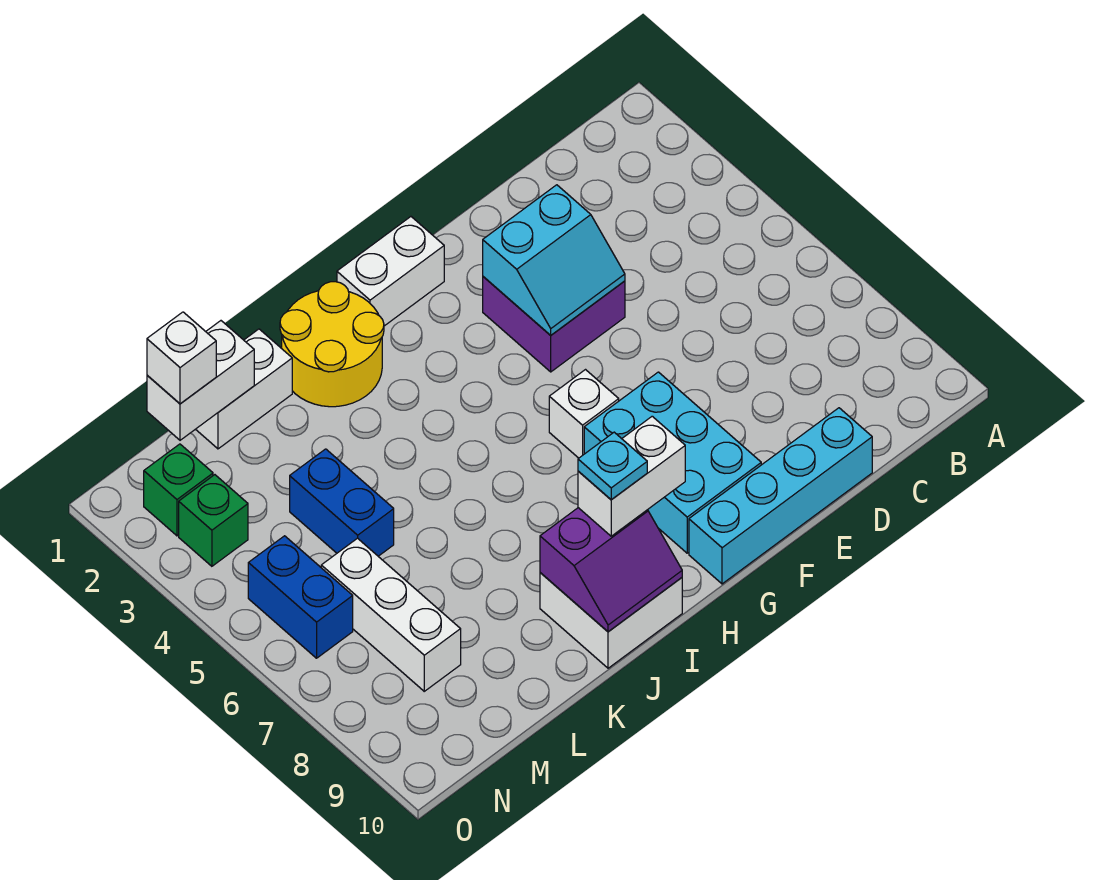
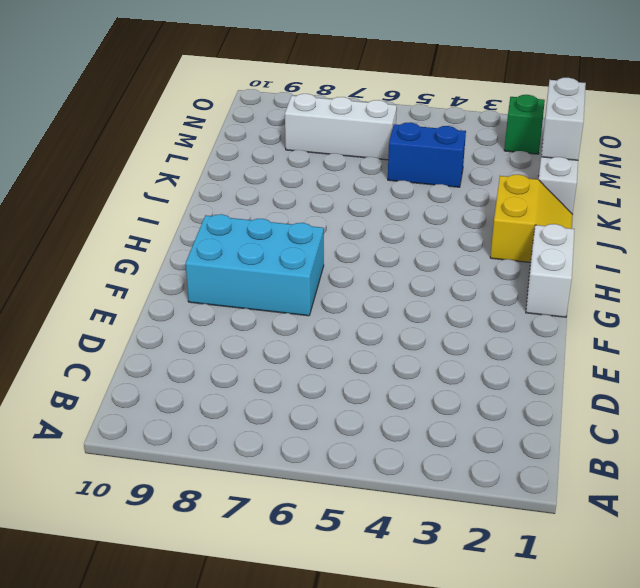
yellow slope I1:J2 level 1 top 2 -> yellow round brick I1:J2 level 1
none -> cyan brick D10:G10 level 1
none -> purple brick E3:F4 level 1
none -> white brick G6 level 1

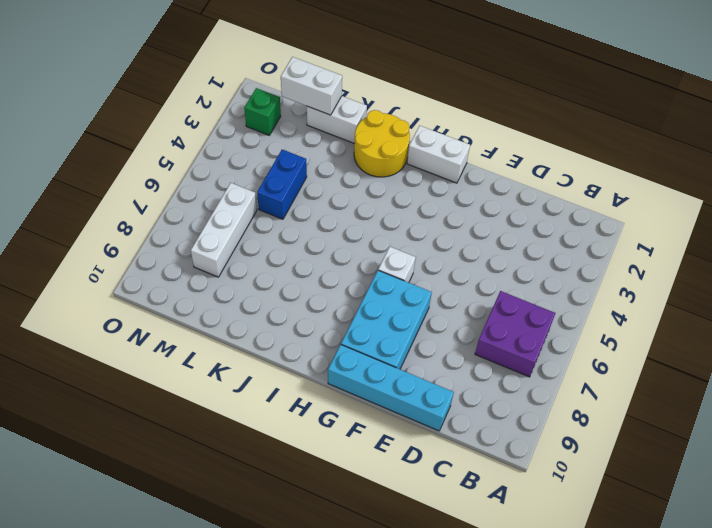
purple brick B6:C7 level 1 -> purple brick E3:F4 level 1
none -> white brick I9:J10 level 1
none -> green brick N3 level 1
none -> blue brick N5:N6 level 1

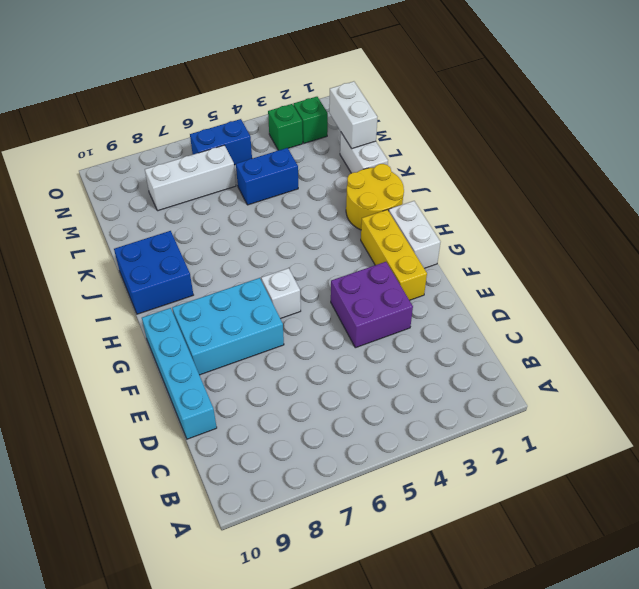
yellow brick F2:H2 level 1 -> none
blue brick I9:J10 level 1 -> white brick I9:J10 level 1
none -> cyan slope E3:F4 level 2 top 3
none -> purple slope I9:J10 level 2 top 9
none -> white brick H9:I9 level 3

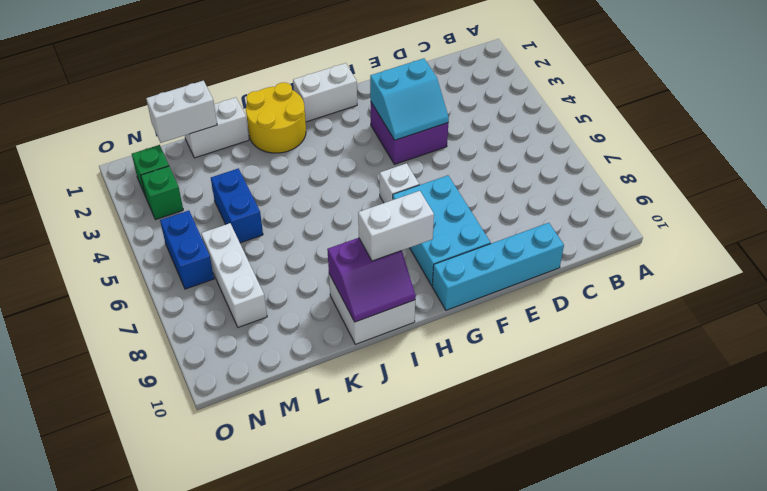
none -> white brick M1 level 3
none -> cyan plate I9 level 4

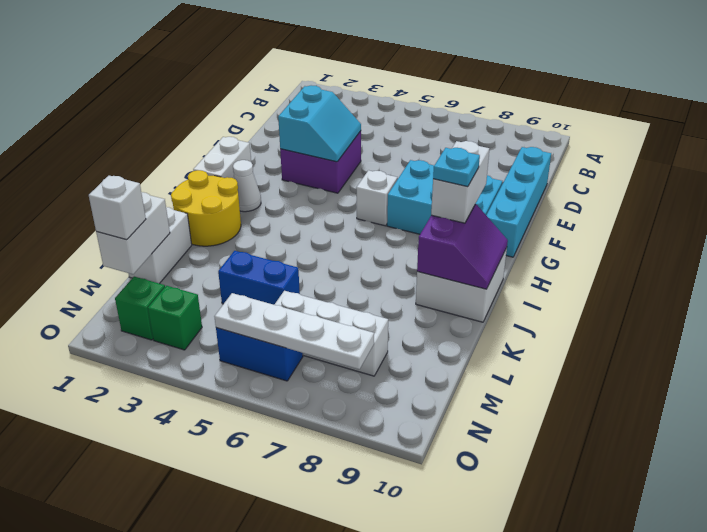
white cone H2 level 1 -> none
white plate N5:N8 level 2 -> none

